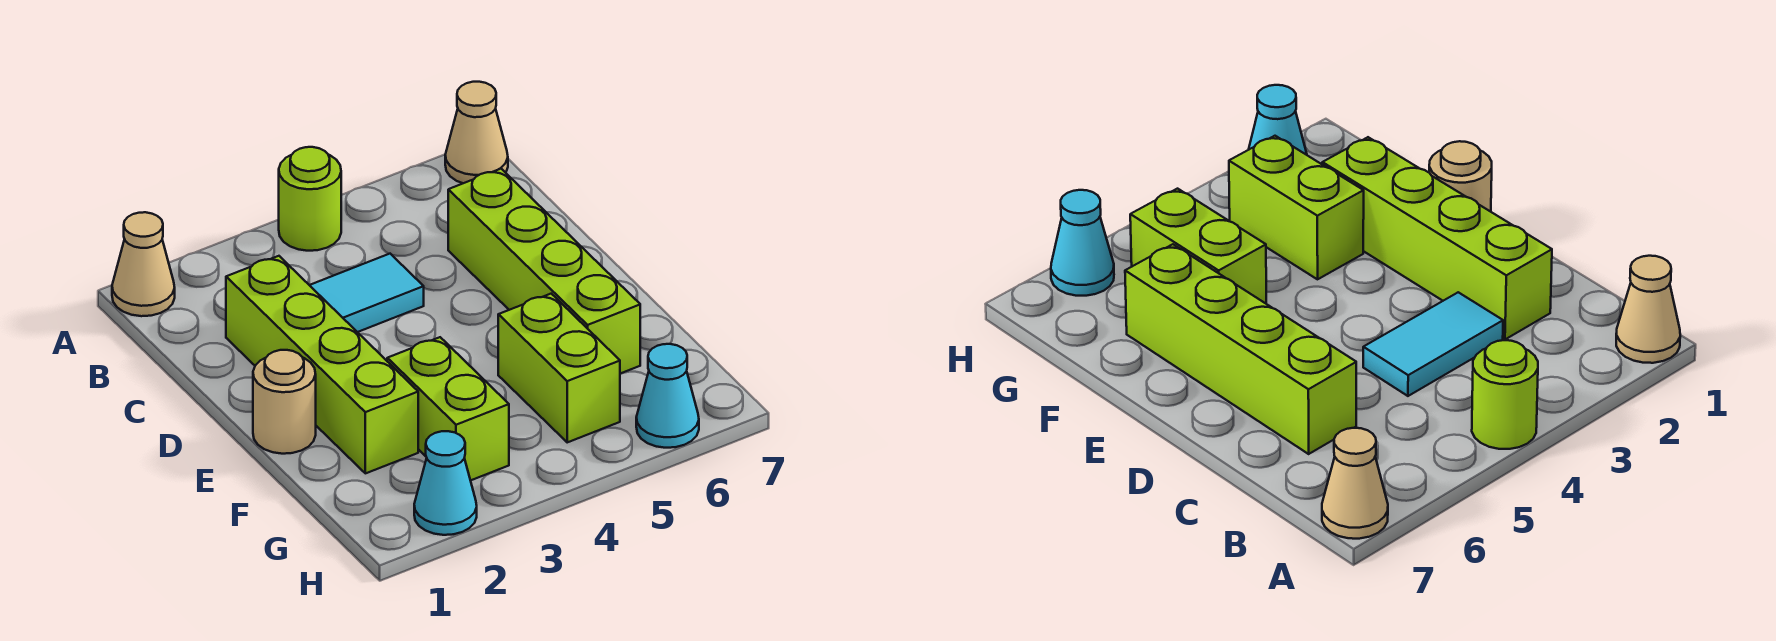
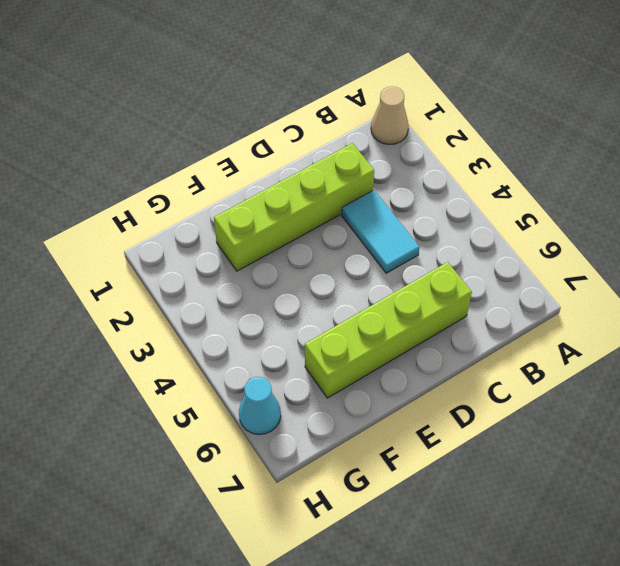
none -> lime round brick A4 level 1
none -> tan cone A7 level 1

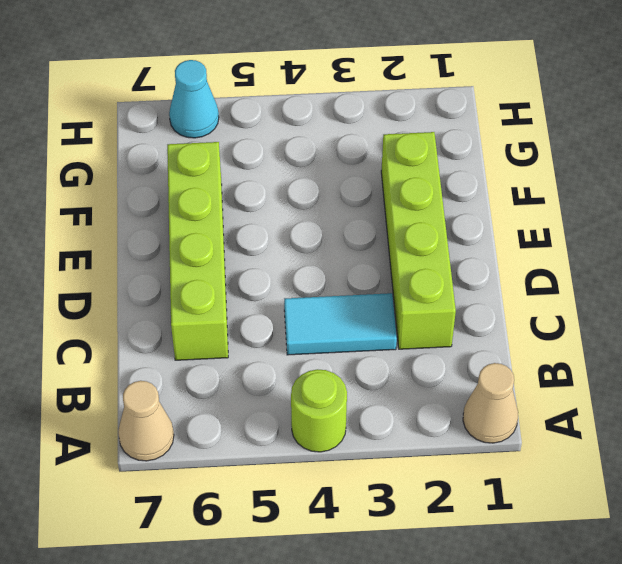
none -> tan round brick E1 level 1
none -> lime brick F3:G3 level 1

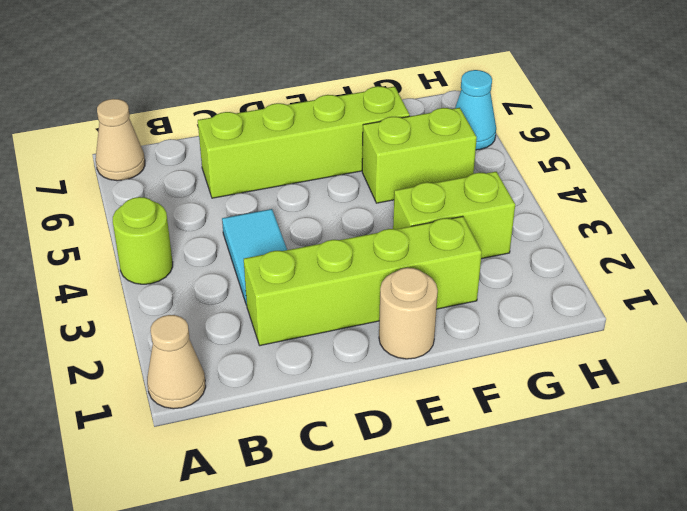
none -> cyan cone H2 level 1

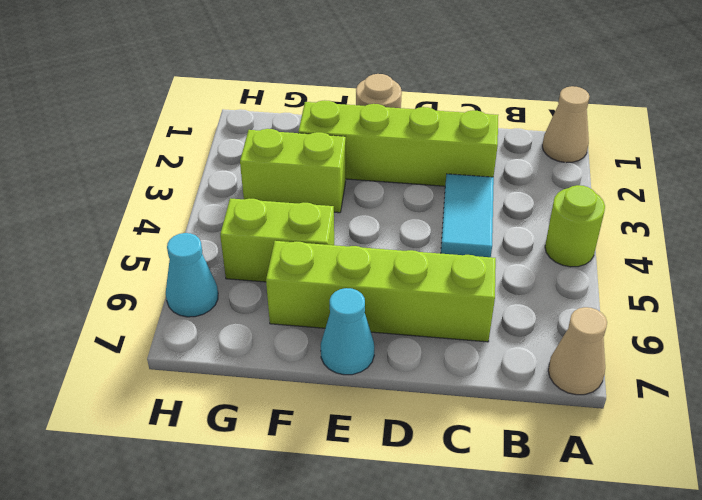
cyan cone E7 level 1 -> cyan cone H2 level 1

